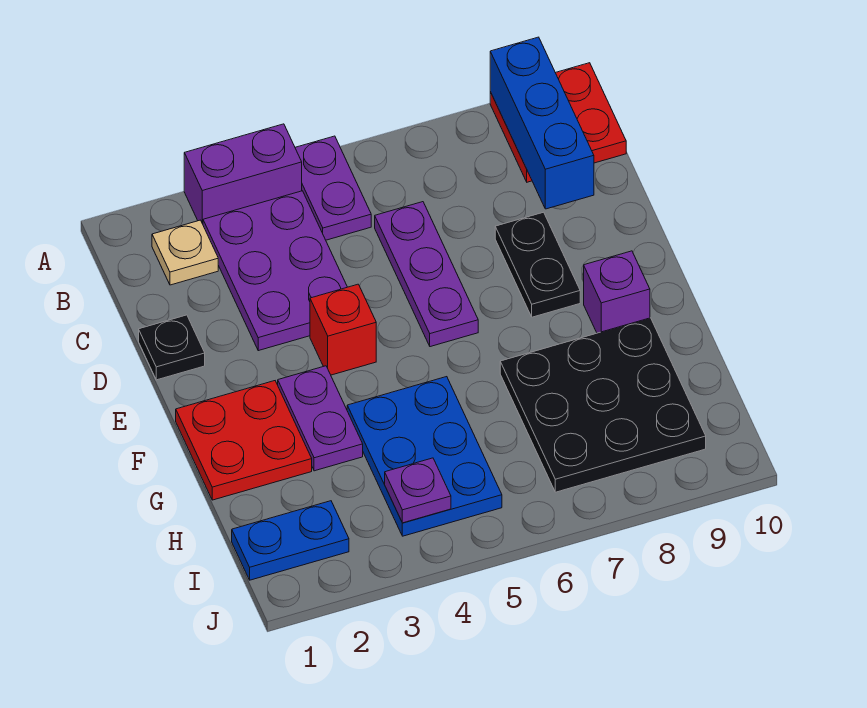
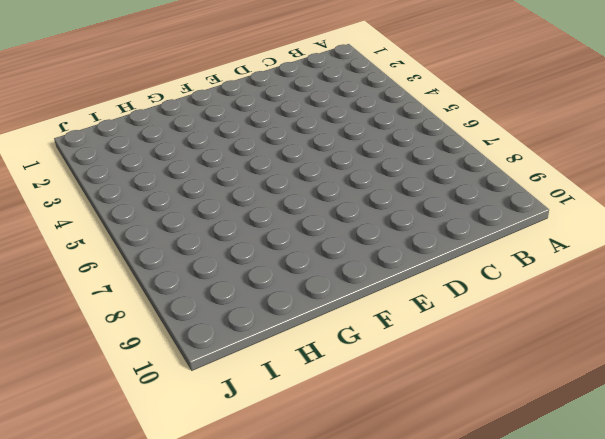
none -> purple brick A3:A4 level 1
none -> purple plate A5:B5 level 1
none -> red plate A9:B10 level 1

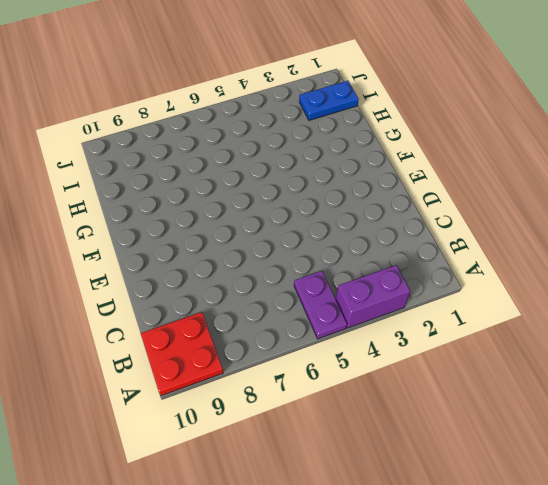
none -> tan plate B2 level 1
none -> purple plate B3:D4 level 1
none -> purple plate C6:E6 level 1

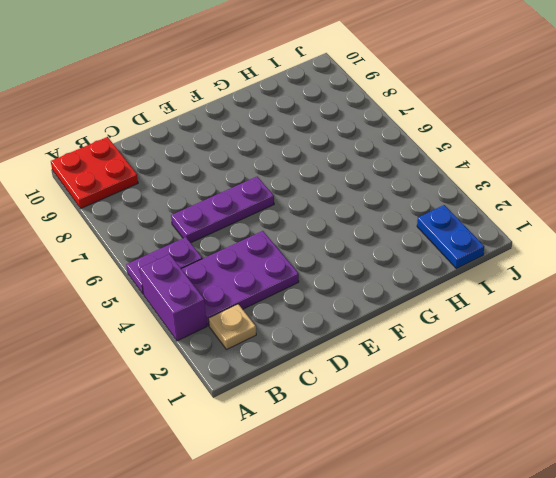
none -> black plate D1 level 1
none -> black plate D8:E8 level 1
none -> red brick E4 level 1

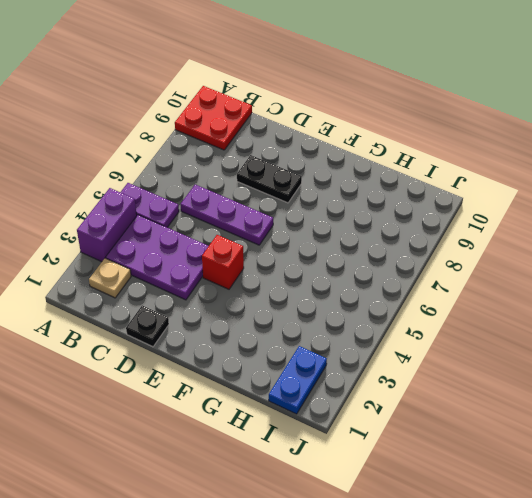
none -> red plate F1:G2 level 1
none -> purple plate F3:G3 level 1
none -> purple brick F9 level 1

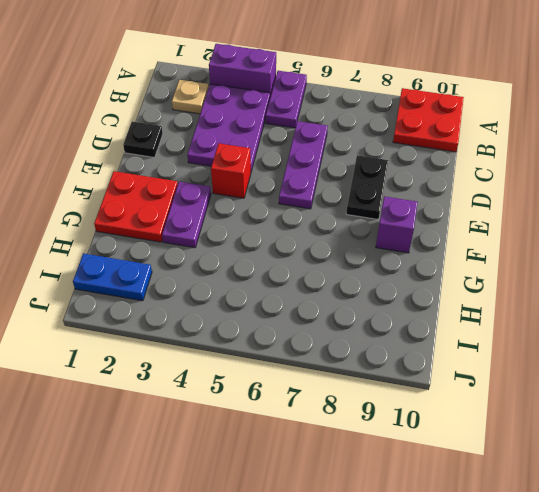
none -> blue plate G4:I5 level 1
none -> black plate G7:I9 level 1
none -> blue brick A9:C9 level 2

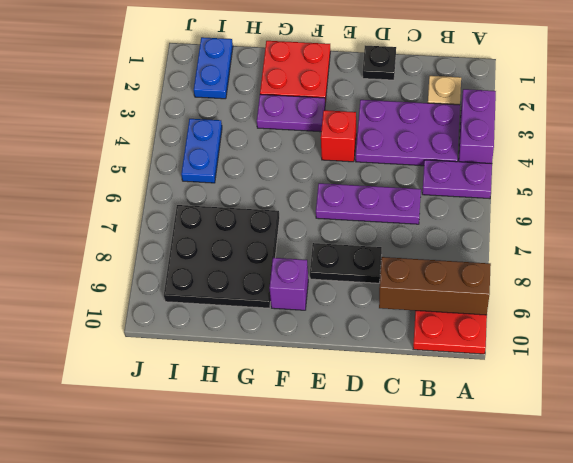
brown brick A9:C9 level 2 -> blue brick A9:C9 level 2
blue plate I4:I5 level 1 -> blue plate G4:I5 level 1
none -> purple plate I4 level 2

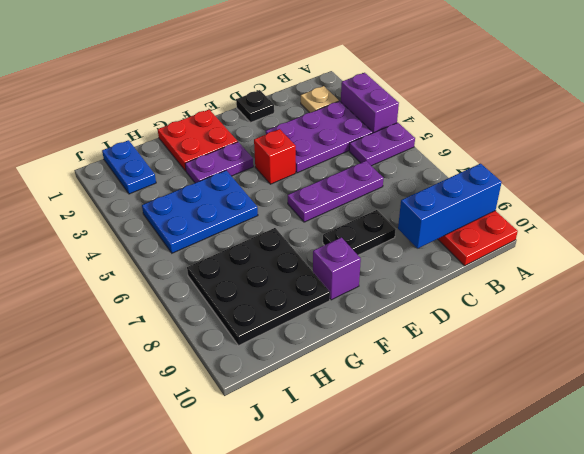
none -> purple plate I4 level 2

